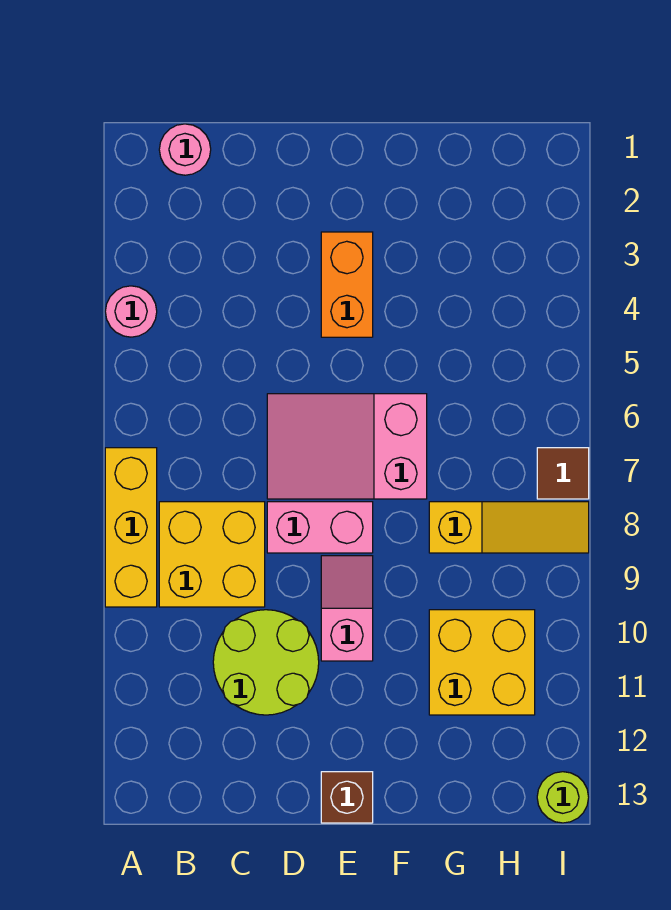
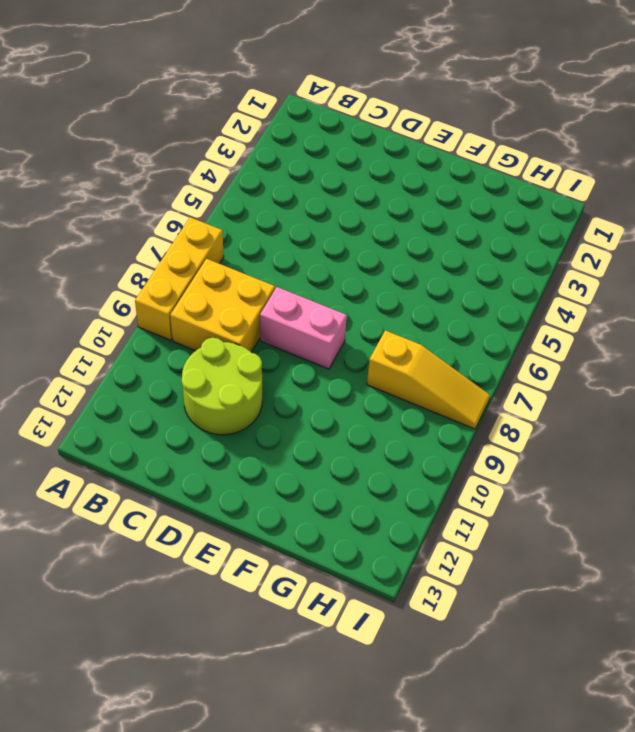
none -> pink round brick A4 level 1
none -> pink round brick B1 level 1
none -> pink slope D6:F7 level 1 top F

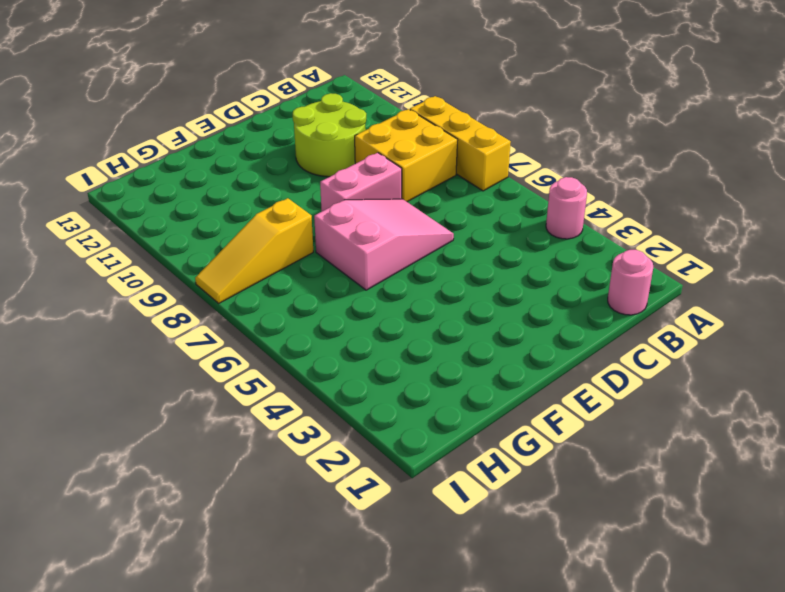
none -> orange brick E3:E4 level 1
none -> pink slope E9:E10 level 1 top 10
none -> brown brick E13 level 1

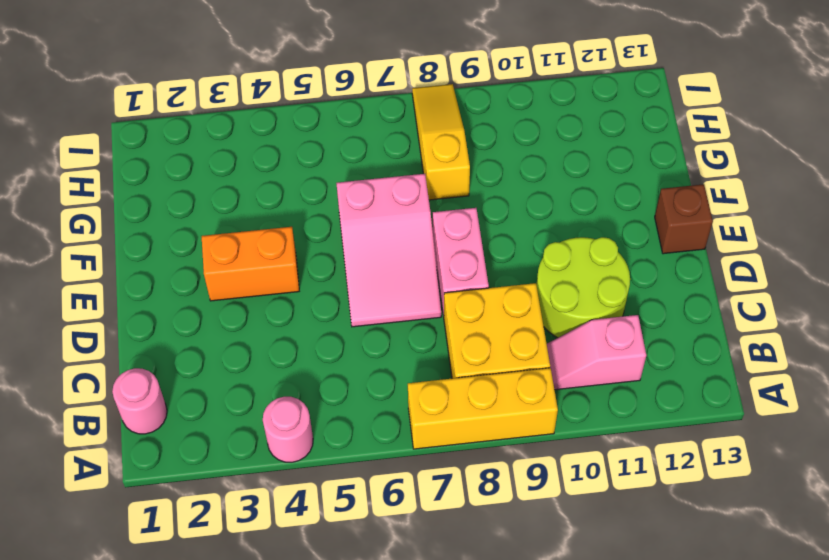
pink slope B10:B11 level 1 top 11 -> pink slope E9:E10 level 1 top 10
none -> yellow brick G10:H11 level 1
none -> brown tile I7 level 1
none -> lime round brick I13 level 1

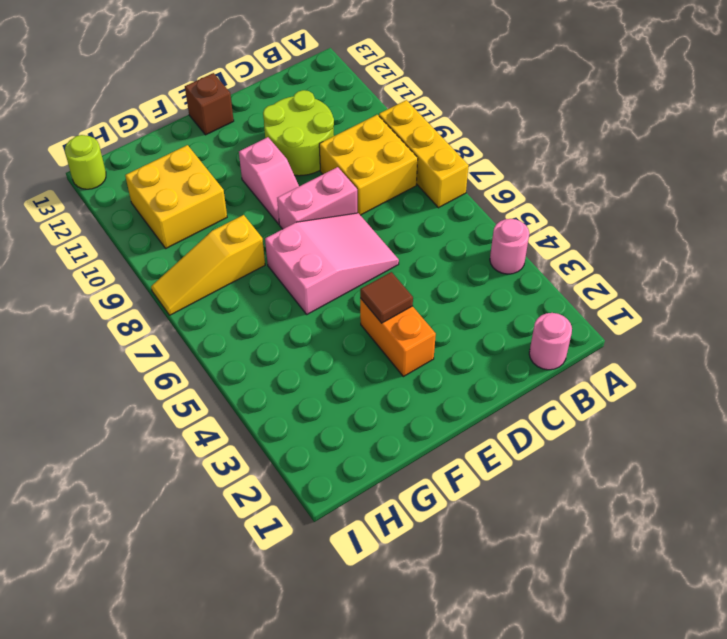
brown tile E4 level 2 -> brown tile I7 level 1

